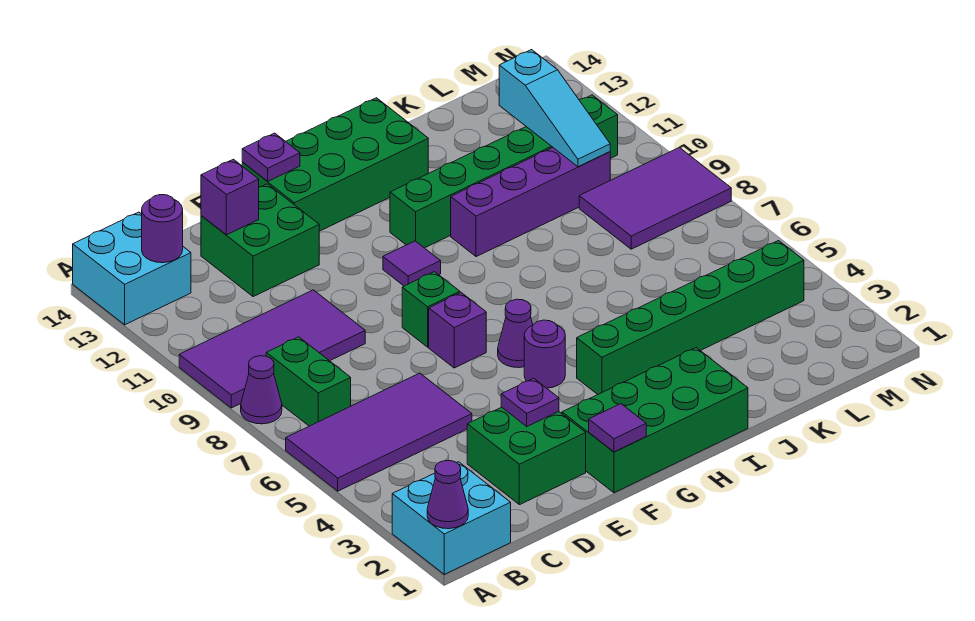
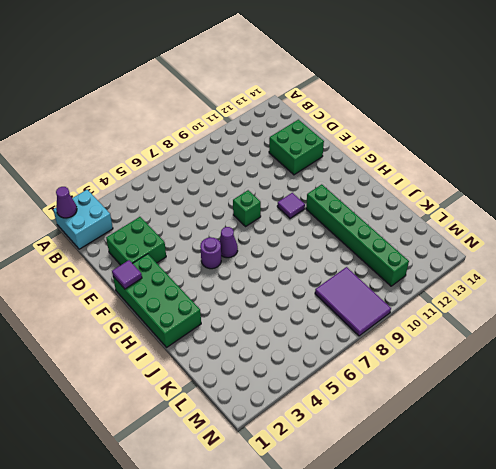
none -> purple tile A5:D6 level 1
none -> purple cone A8 level 1
none -> purple tile A9:D10 level 1

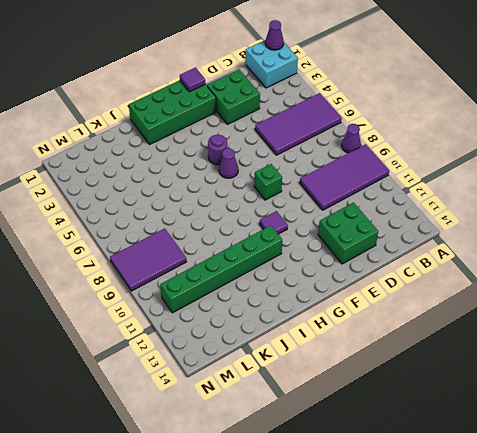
none -> cyan brick A13:B14 level 1
none -> green brick B7:B8 level 1
none -> purple brick F7 level 1

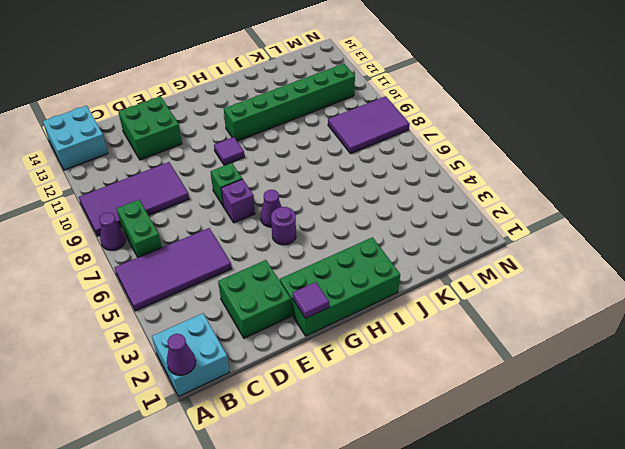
none -> green brick F13:I14 level 1
none -> green brick H4:M4 level 1
none -> purple brick I10:L10 level 1

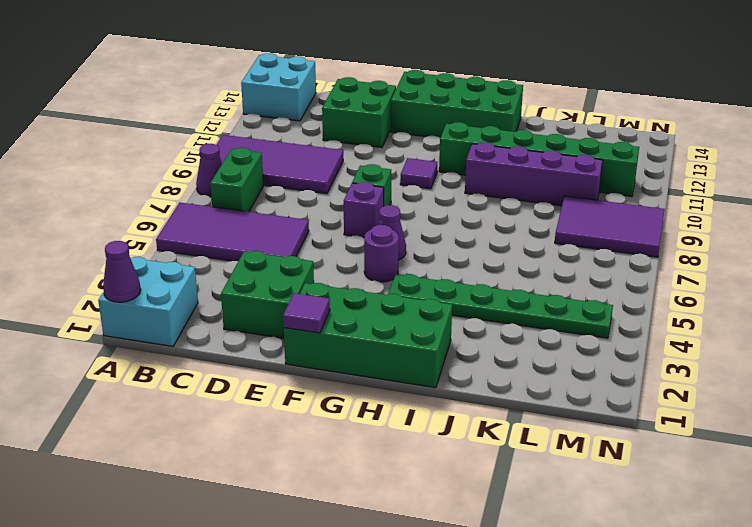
green plate H4:M4 level 1 -> green brick H4:M4 level 1
none -> purple round brick B13 level 2
none -> purple brick D13 level 2
none -> purple plate E3 level 2

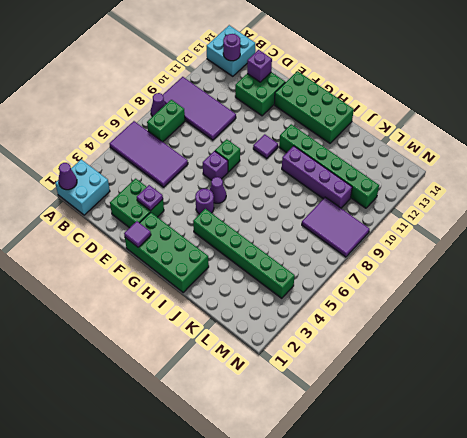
none -> purple plate F14 level 2
none -> cyan slope L10:L12 level 2 top 12

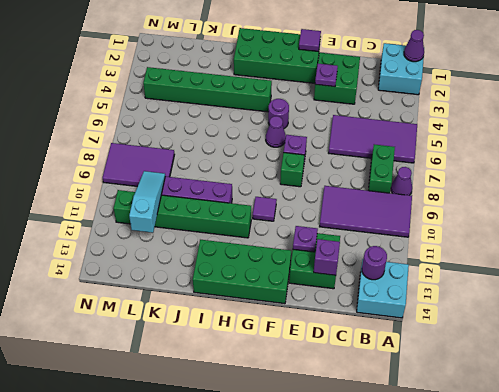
purple plate E12 level 2 -> purple plate F14 level 2

